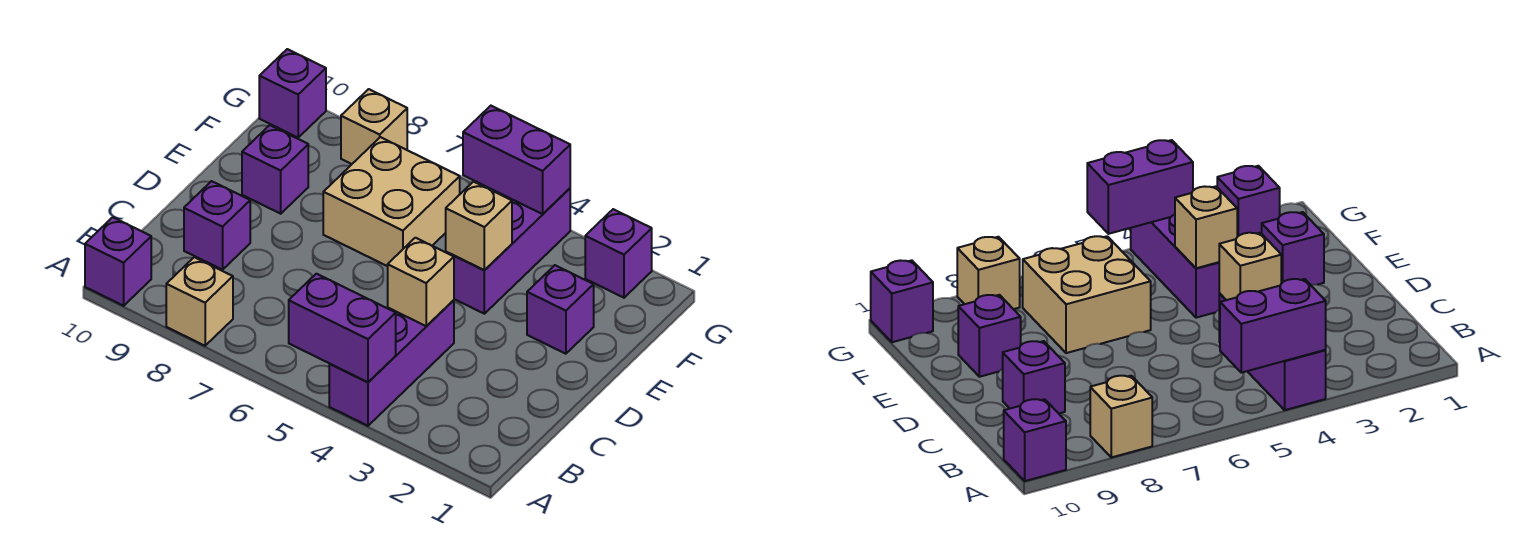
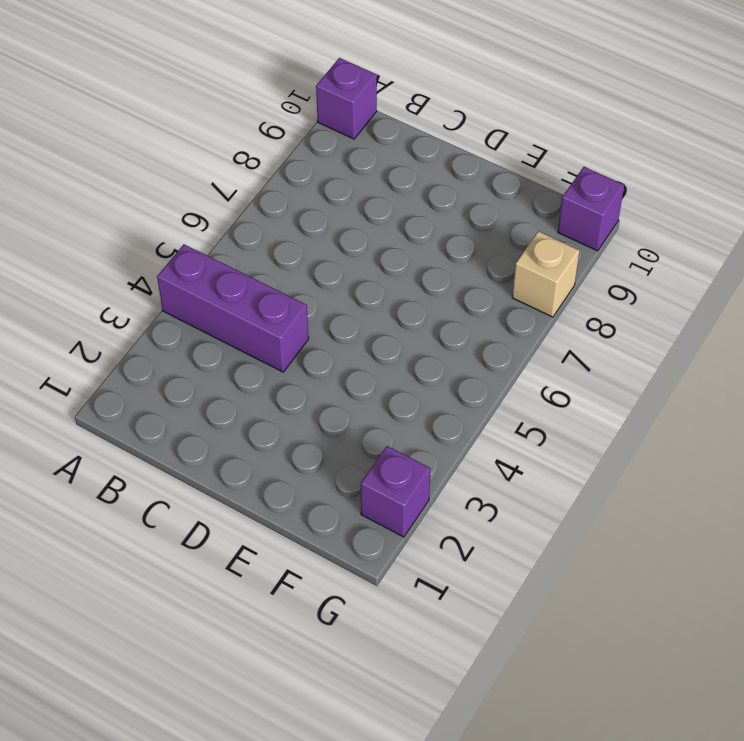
none -> tan brick A8 level 1
none -> purple brick C9 level 1
none -> purple brick E2 level 1

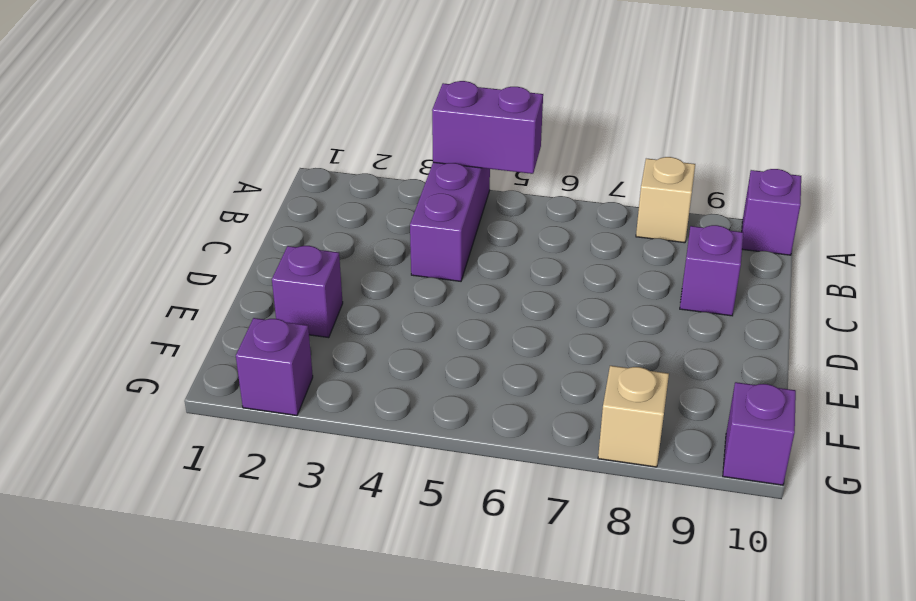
none -> purple brick E4:G4 level 1
none -> tan brick E6:F7 level 1
none -> purple brick E9 level 1

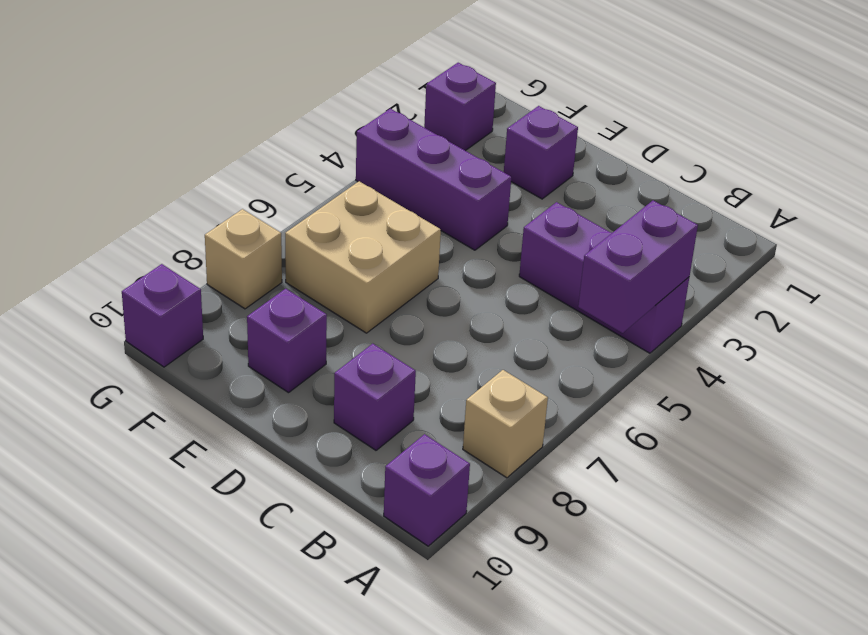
none -> tan brick C4 level 2
none -> tan brick E4 level 2
none -> purple brick G4:G5 level 2

